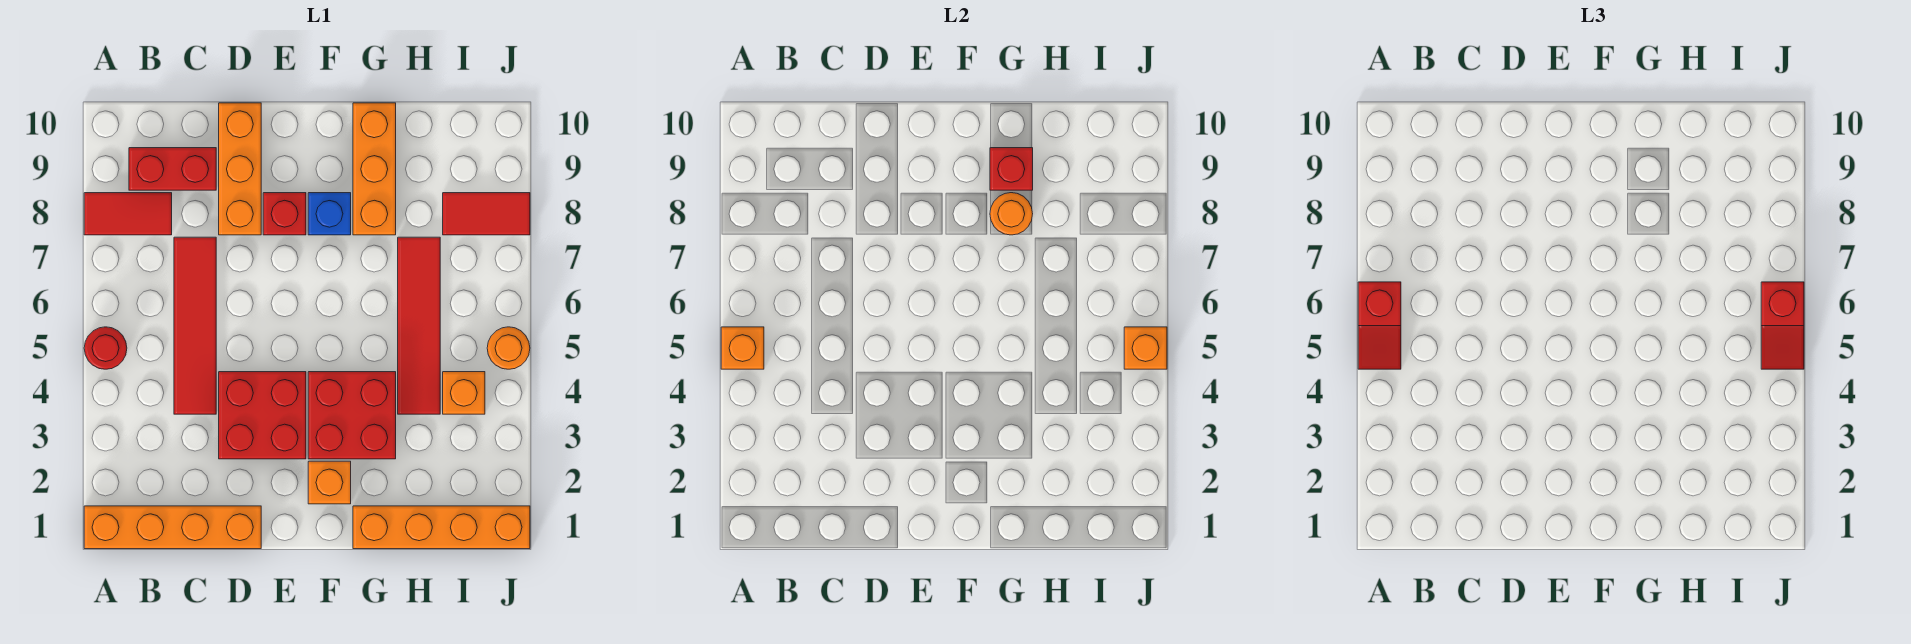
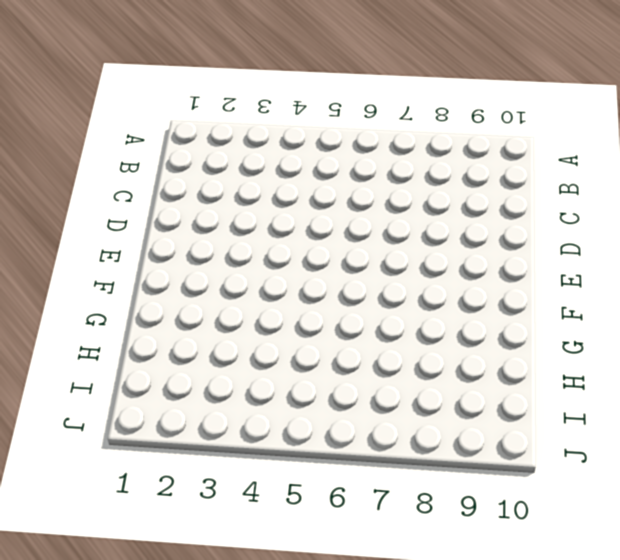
none -> orange brick A1:D1 level 1
none -> red round brick A5 level 1
none -> red tile A8:B8 level 1

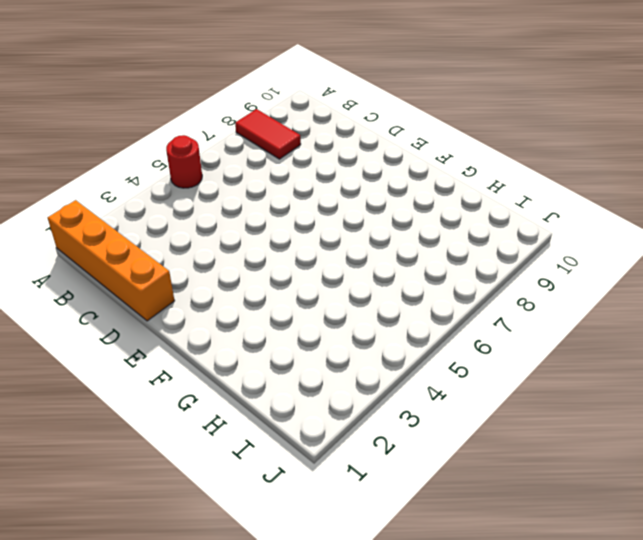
none -> red brick B9:C9 level 1
none -> red tile C4:C7 level 1
none -> red brick D3:E4 level 1

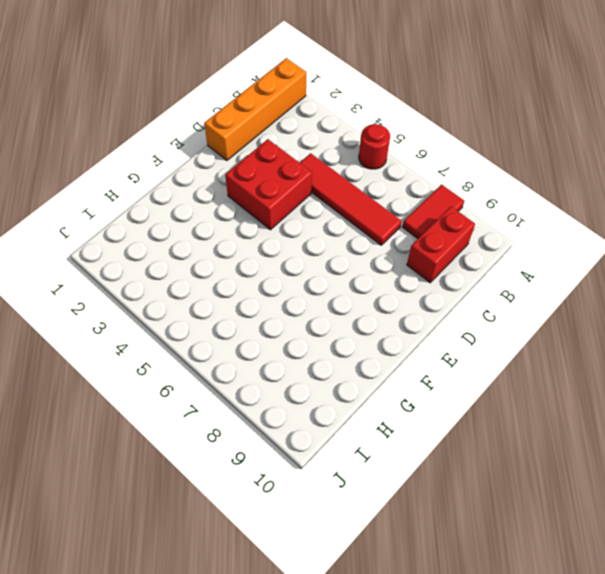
none -> orange brick D8:D10 level 1
none -> red brick E8 level 1
none -> orange brick F2 level 1

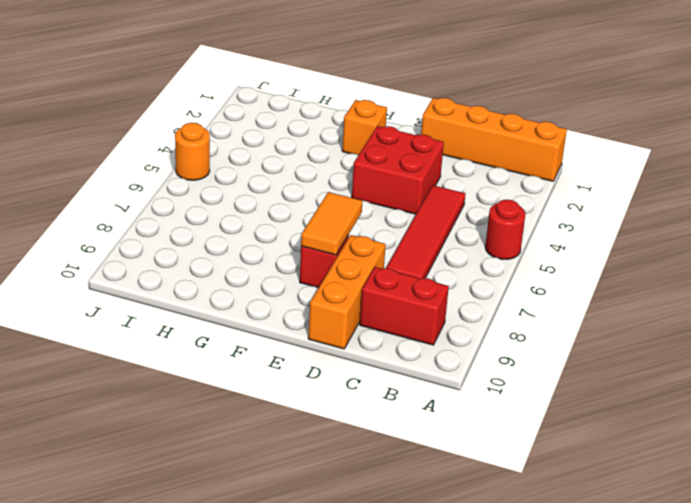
orange tile E7:E8 level 2 -> none
none -> red tile A8:B8 level 1
none -> red brick F3:G4 level 1
none -> blue brick F8 level 1

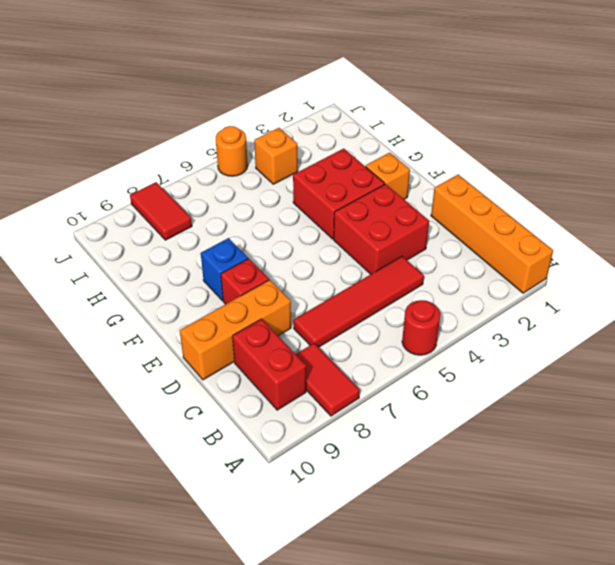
none -> orange brick G1:J1 level 1
none -> orange brick G8:G10 level 1
none -> red tile H4:H7 level 1

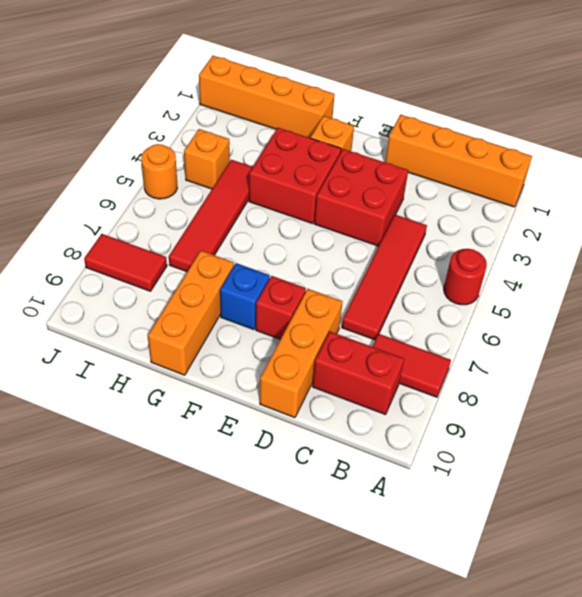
none -> orange brick A5 level 2
none -> orange round brick G8 level 2
none -> red brick G9 level 2

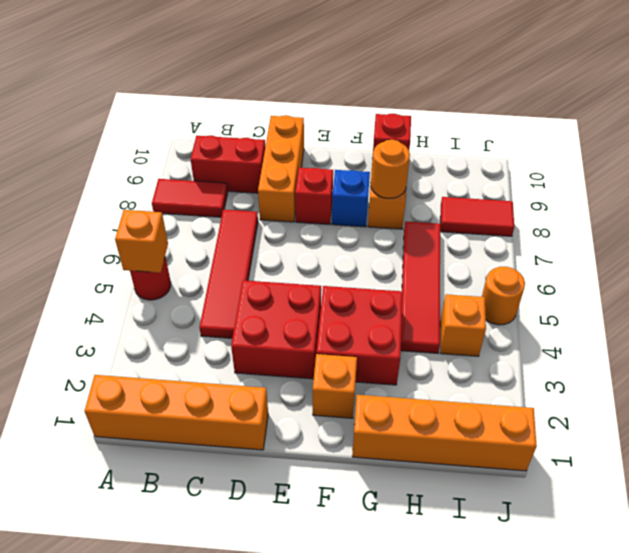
none -> orange brick J5 level 2
none -> red slope A5:A6 level 3 top 6
none -> red slope J5:J6 level 3 top 6

